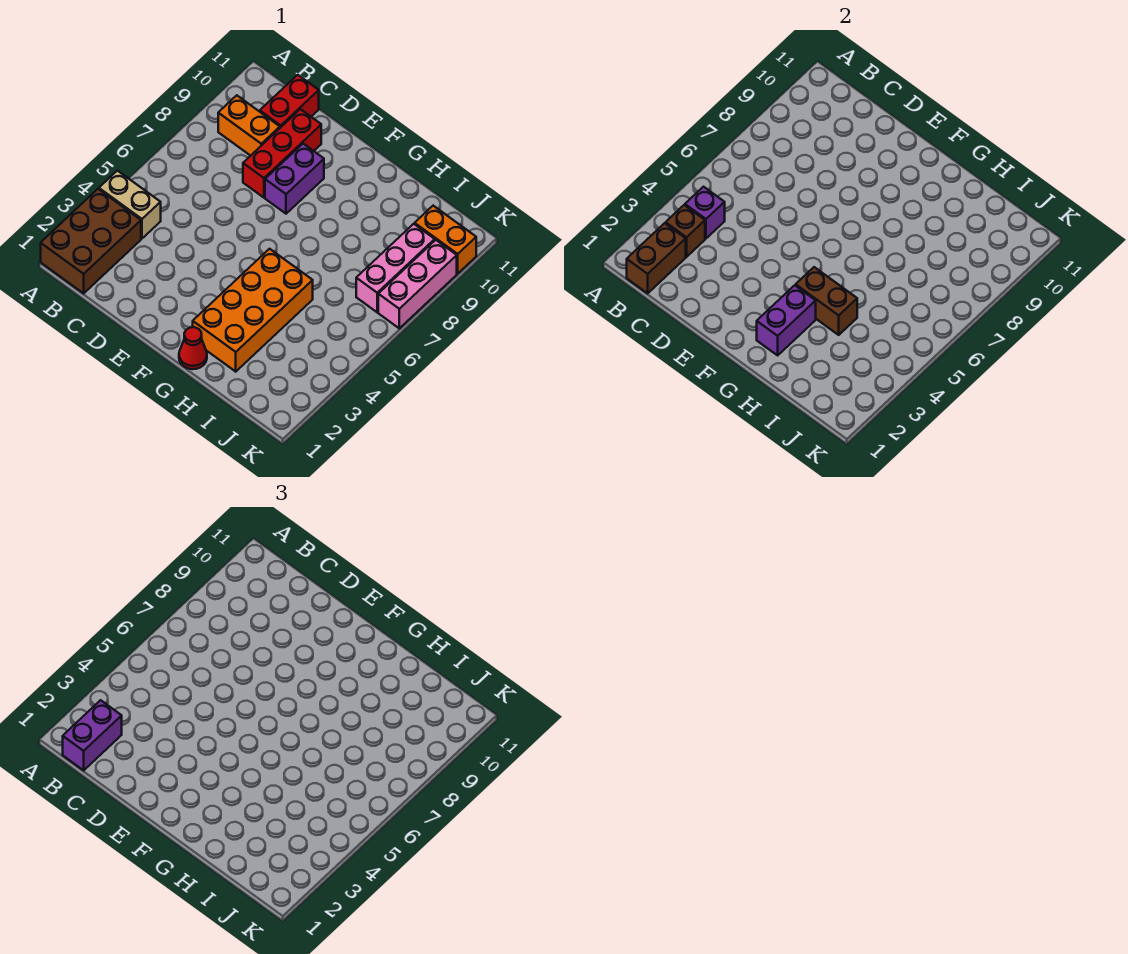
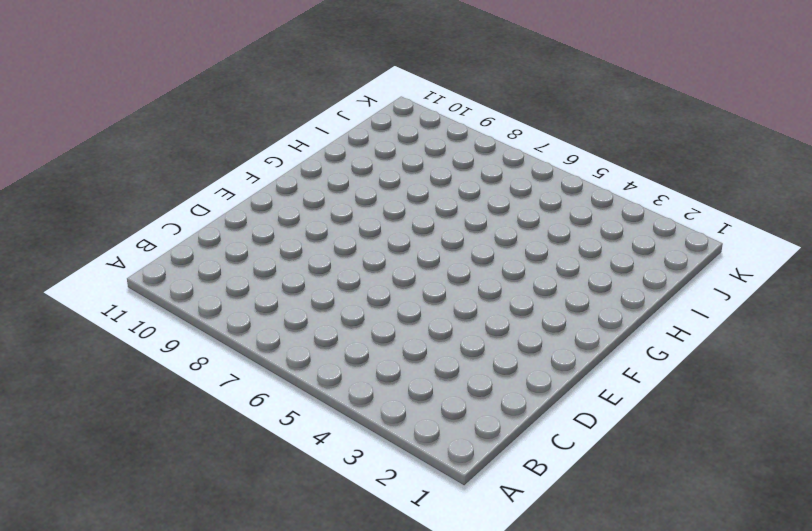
none -> brown brick A1:B3 level 1
none -> tan brick A4:B4 level 1
none -> orange brick B9:C9 level 1

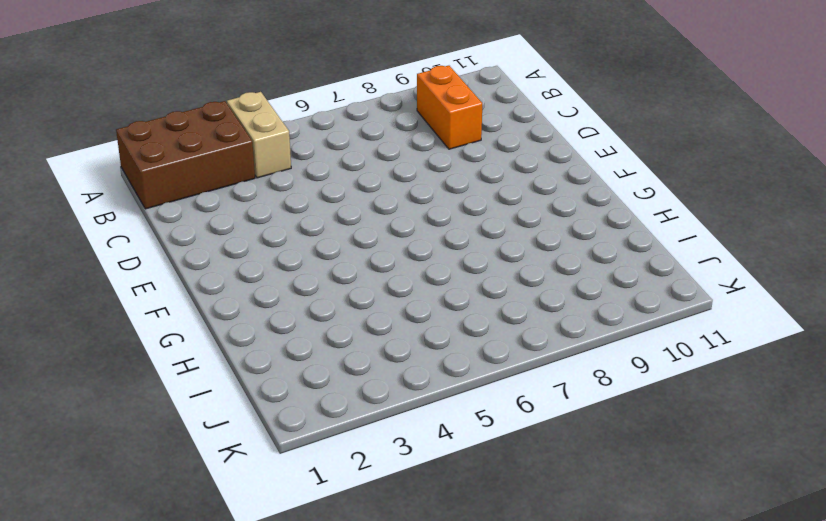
none -> red brick C10:C11 level 1
none -> red brick D8:D10 level 1
none -> purple brick E8:E9 level 1

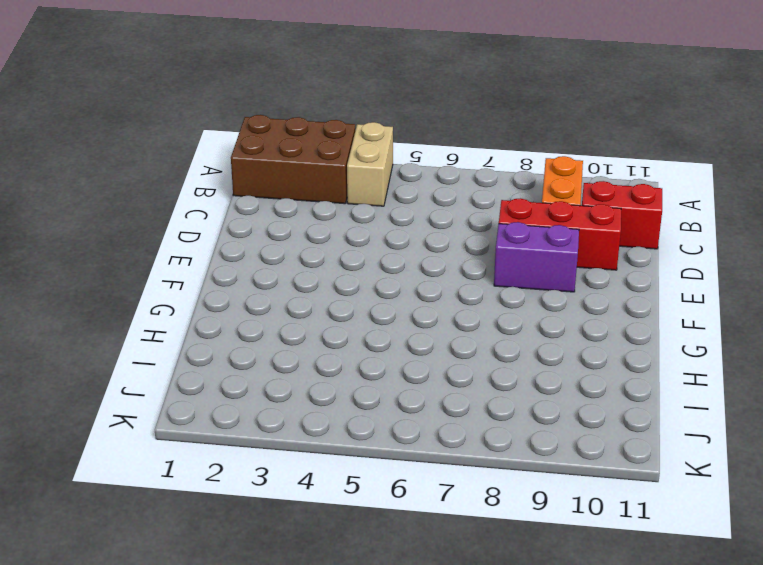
none -> red cone G1 level 1
none -> orange brick G2:H5 level 1
none -> pink brick J7:J9 level 1

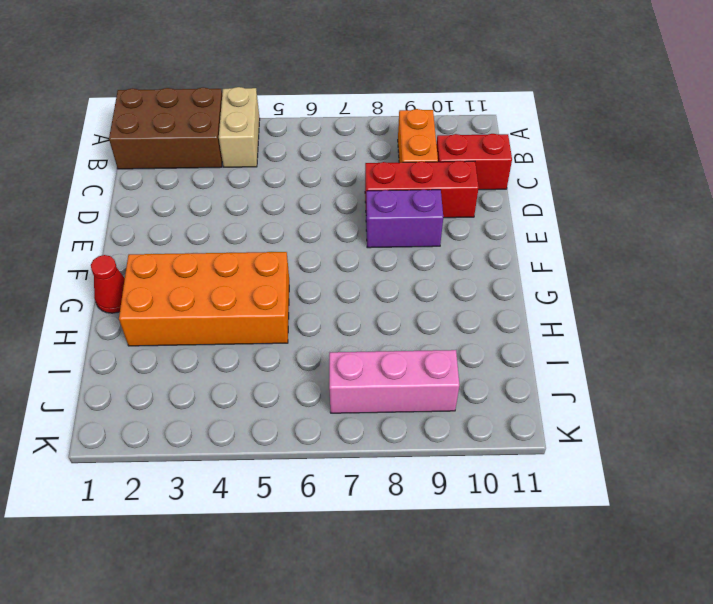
none -> orange brick J10:K10 level 1
none -> pink brick K7:K9 level 1
none -> brown brick B1:B2 level 2

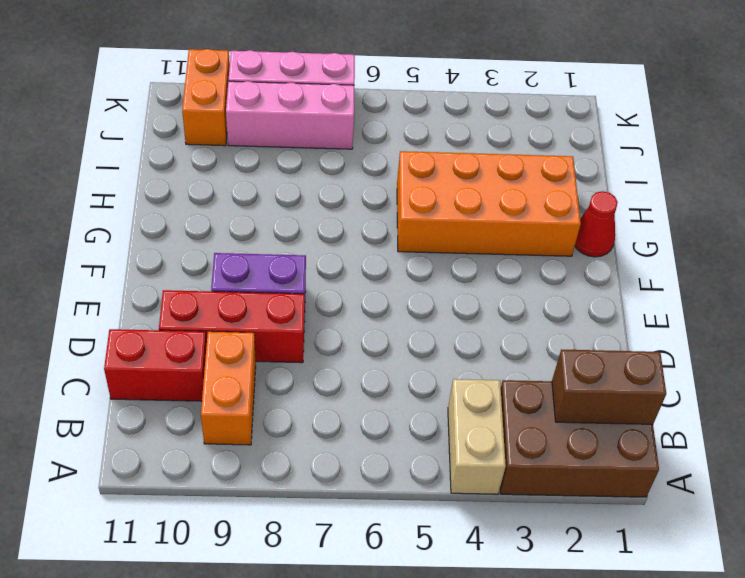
none -> brown brick B3 level 2
none -> purple brick B4 level 2
none -> purple brick G2:G3 level 2

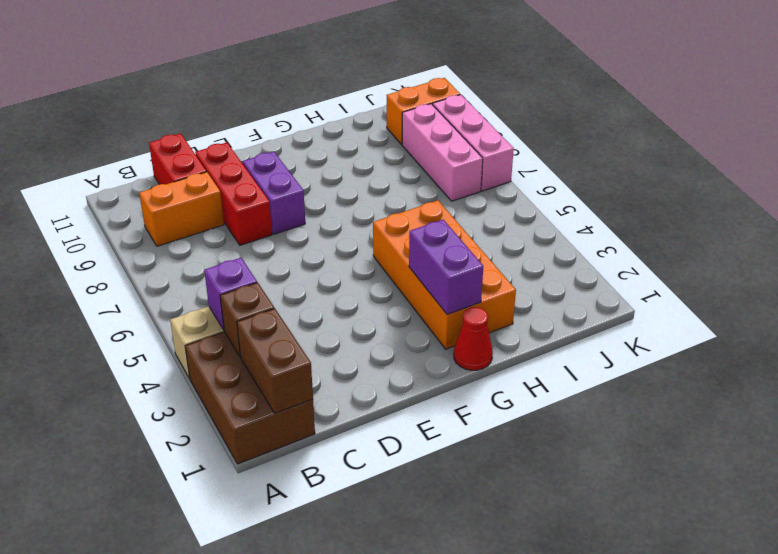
none -> brown brick G4:H4 level 2
none -> purple brick B1:B2 level 3

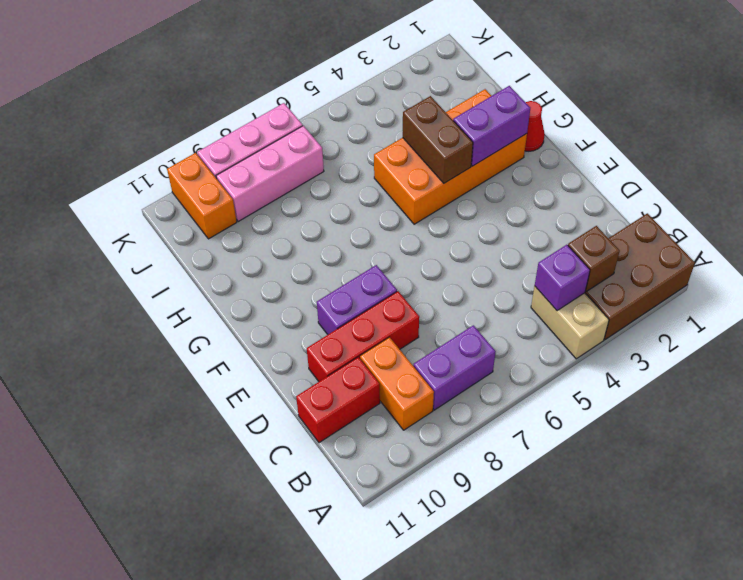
purple brick B7:B8 level 1 -> purple brick B1:B2 level 3
none -> brown brick B1:B2 level 2

